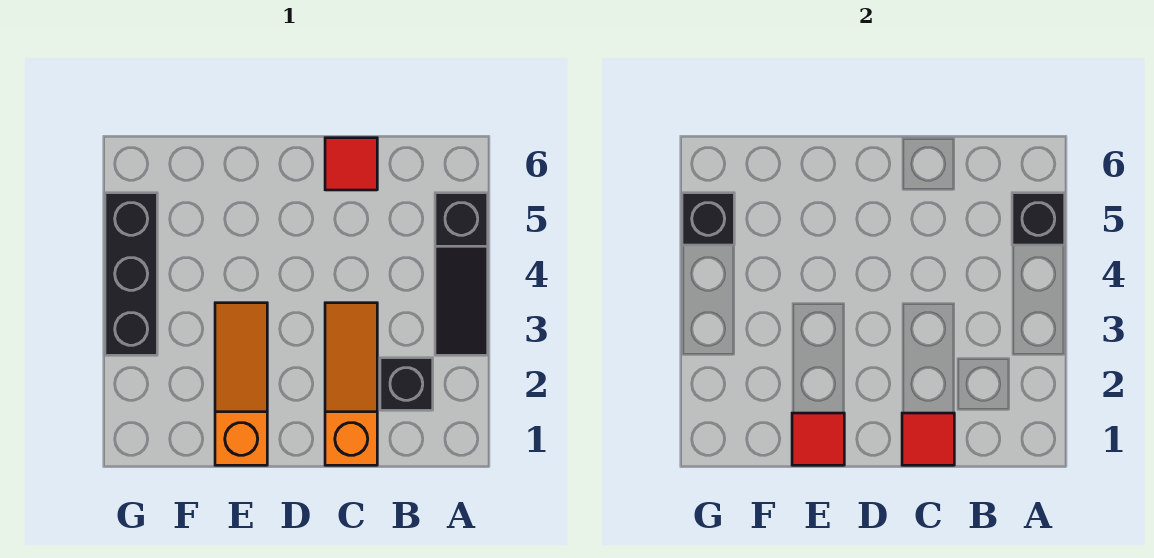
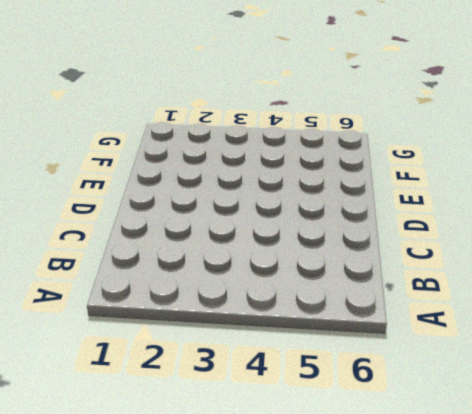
none -> black slope A3:A5 level 1 top 5
none -> black brick B2 level 1

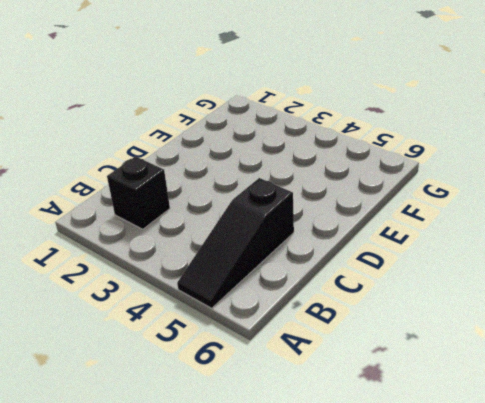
black slope A5:C5 level 1 top C -> black slope A3:A5 level 1 top 5
none -> orange slope C1:C3 level 1 top 1
none -> red tile C6 level 1

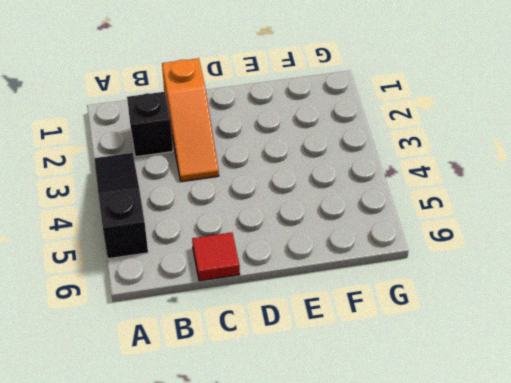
none -> orange slope E1:E3 level 1 top 1
none -> black brick G3:G5 level 1

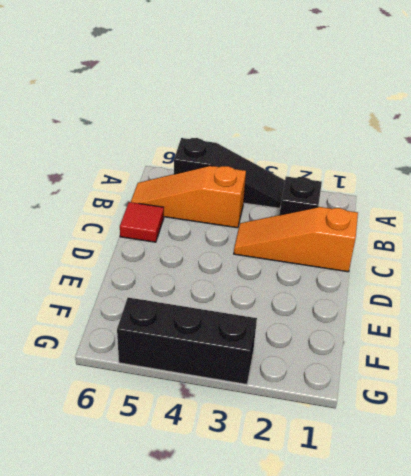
orange slope B4:B6 level 1 top 4 -> orange slope E1:E3 level 1 top 1
none -> black brick A5 level 2
none -> red tile C1 level 2

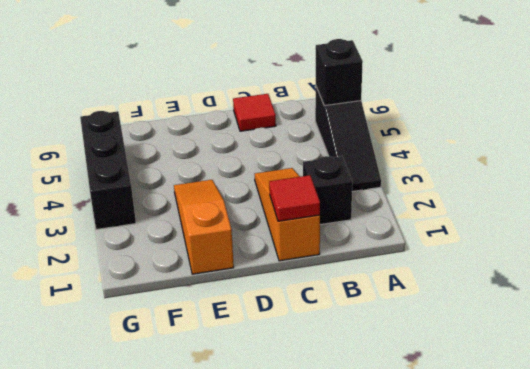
none -> red tile E1 level 2
none -> black brick G5 level 2

